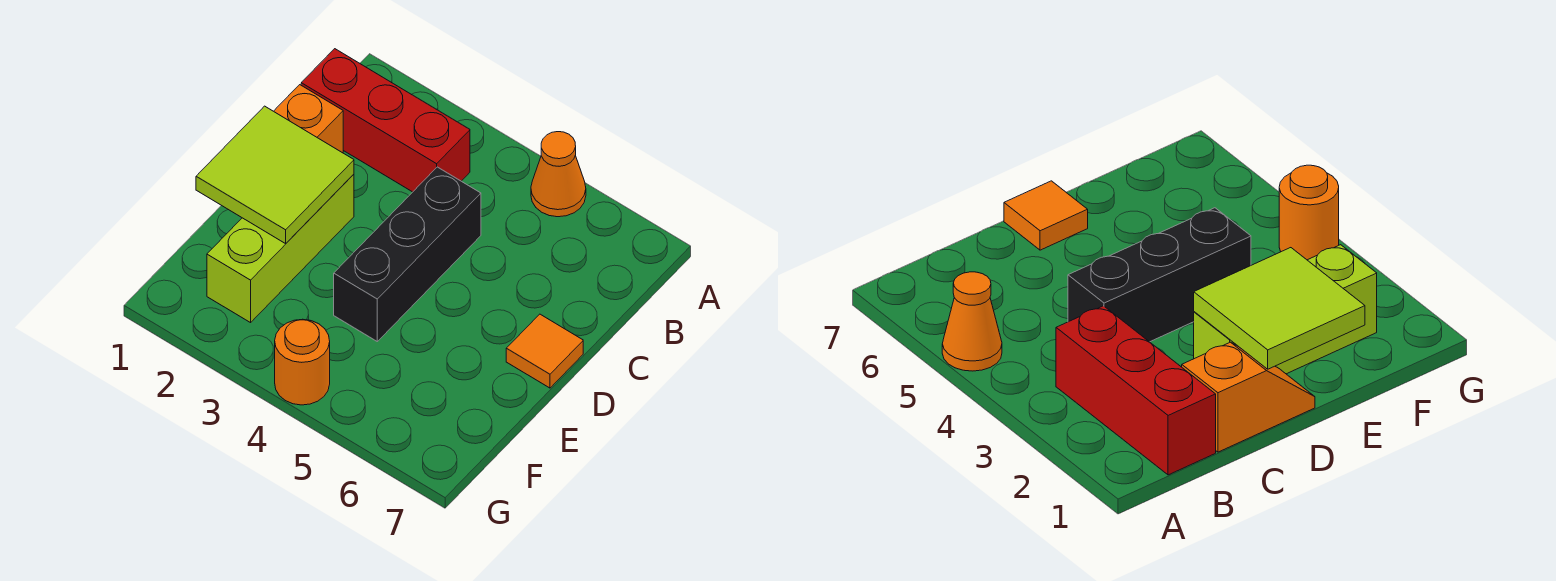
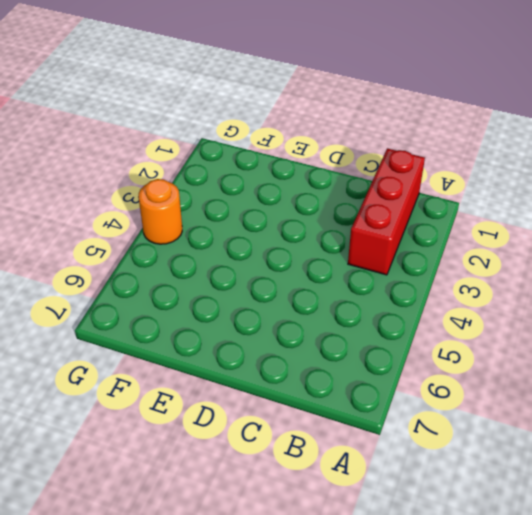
none -> orange cone A5 level 1
none -> orange slope C1:D1 level 1 top C

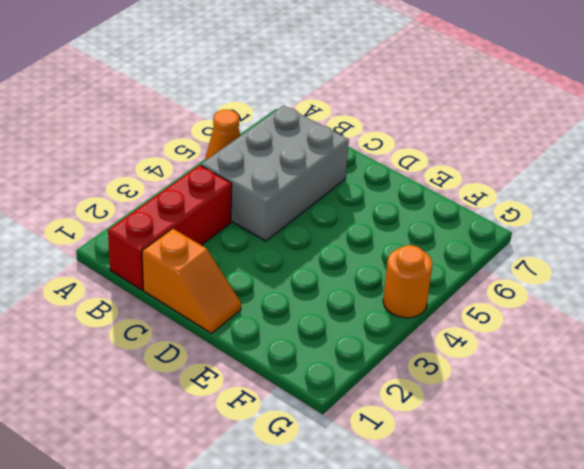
grey brick B4:C6 level 1 -> black brick C4:E4 level 1
none -> lime brick D2:F2 level 1
none -> orange tile D7 level 1

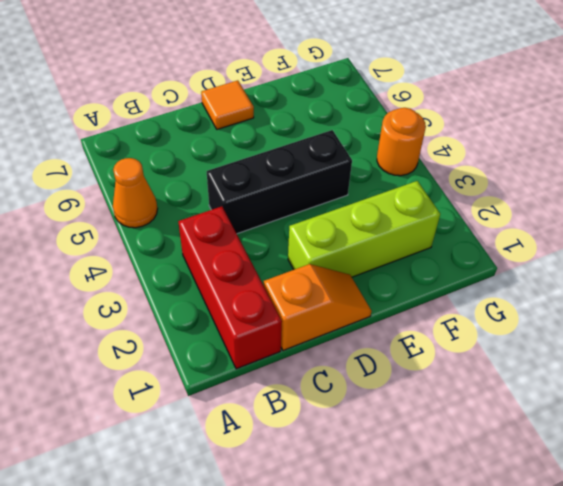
none -> lime tile D1:E2 level 2

